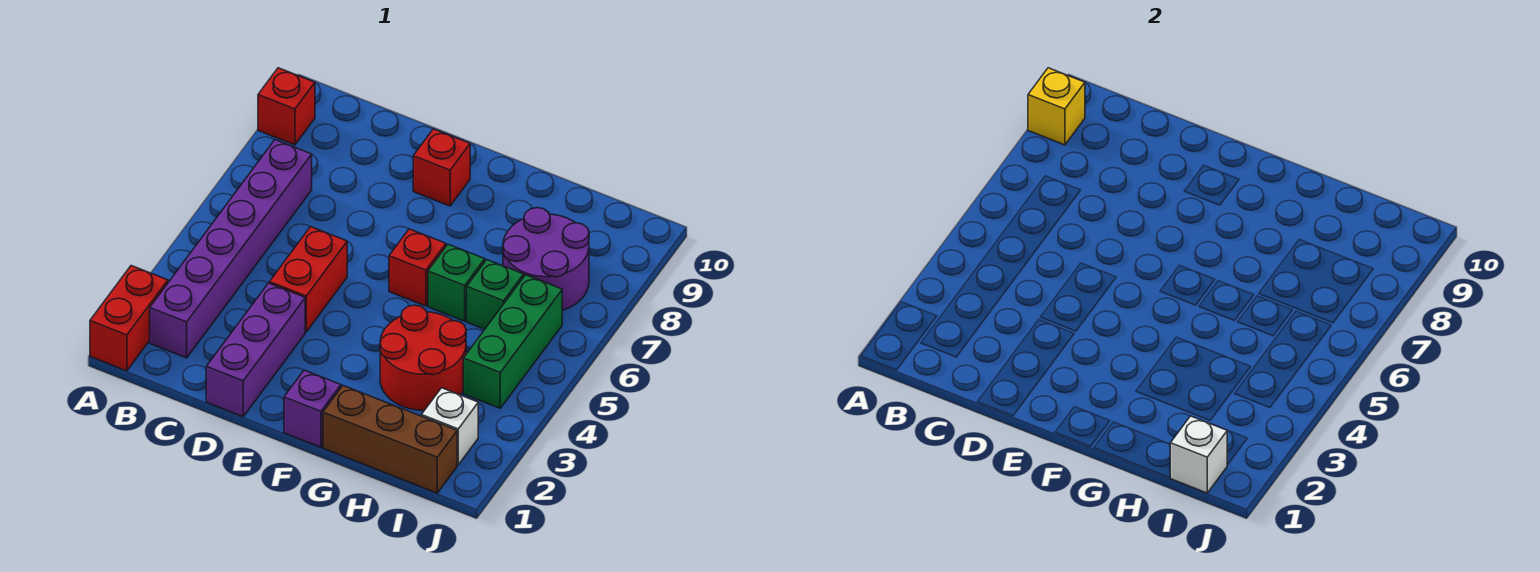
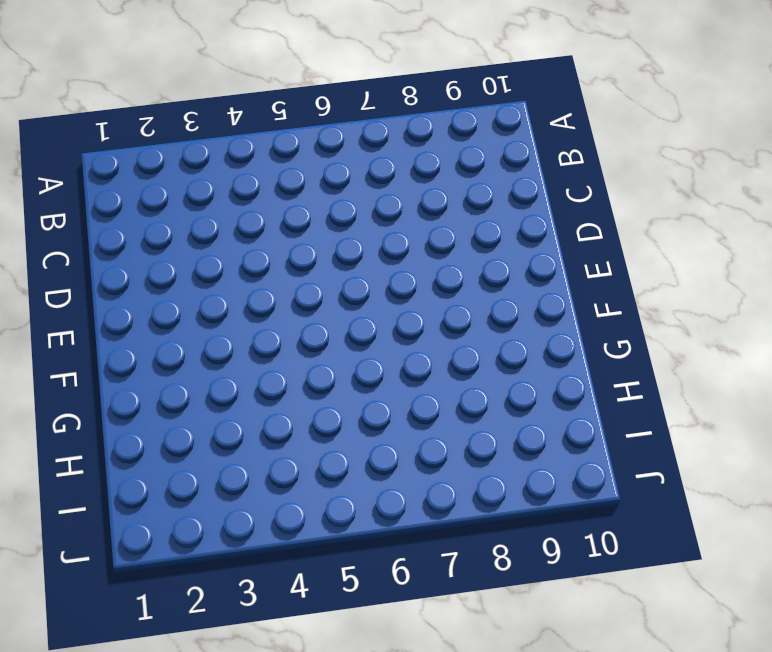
none -> red brick A1:A2 level 1
none -> red brick A9 level 1
none -> purple brick B2:B7 level 1

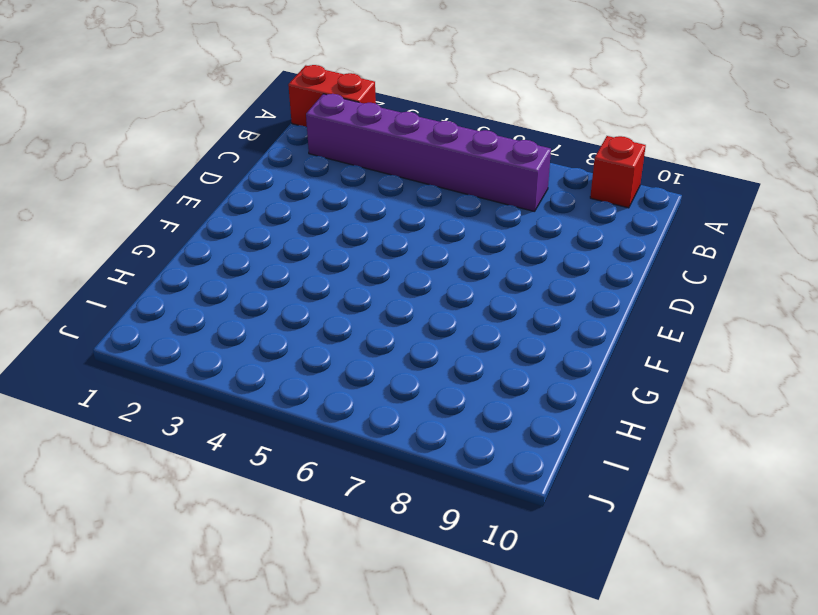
none -> purple brick D1:D3 level 1
none -> red brick D4:D5 level 1
none -> red brick E9 level 1

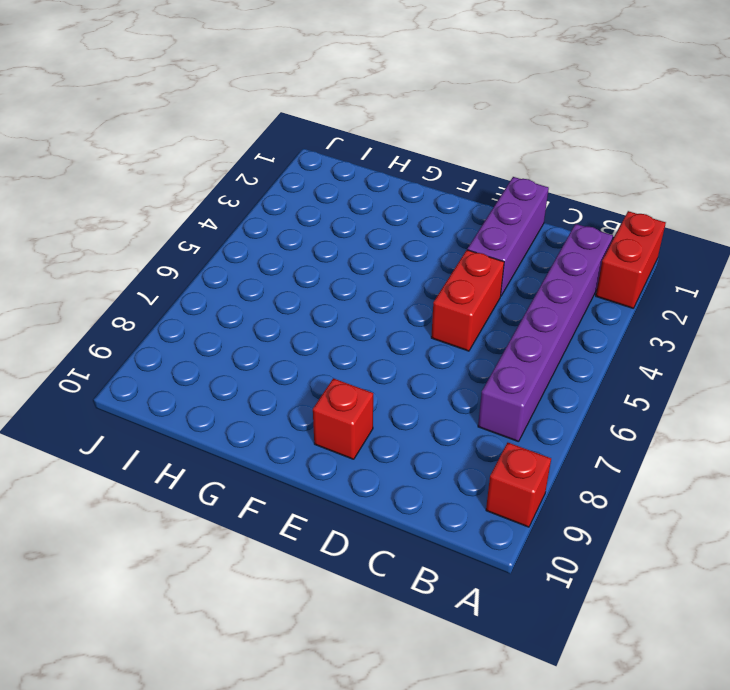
none -> purple brick F1 level 1
none -> red brick F6 level 1
none -> brown brick G1:I1 level 1

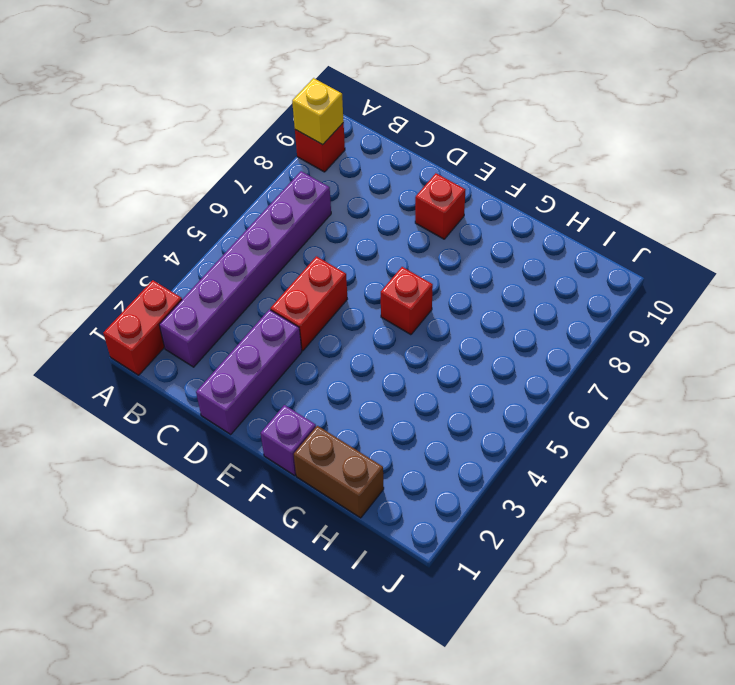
brown brick G1:H1 level 1 -> brown brick G1:I1 level 1
none -> red round brick G3:H4 level 1
none -> green brick G6 level 1
none -> green brick H6 level 1

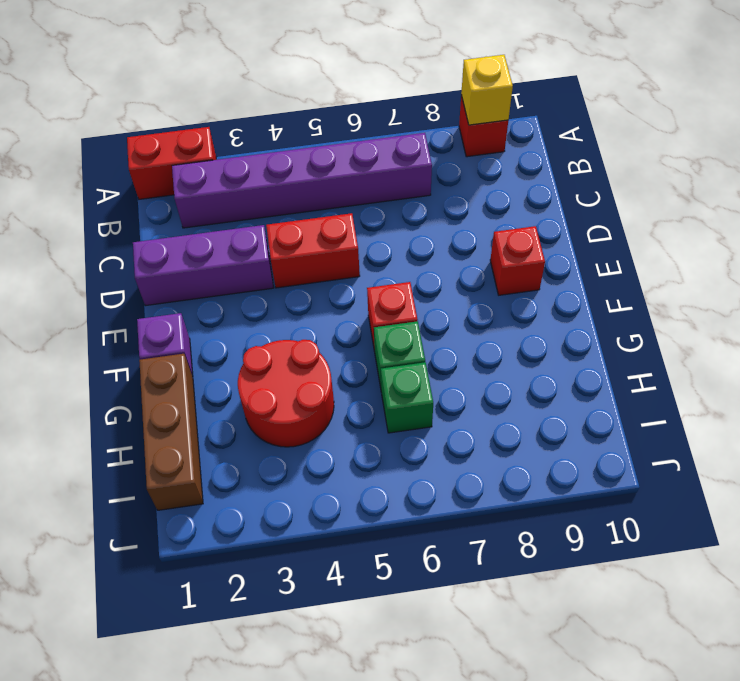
none -> purple round brick H7:I8 level 1
none -> white brick I2 level 1
none -> green brick I4:I6 level 1

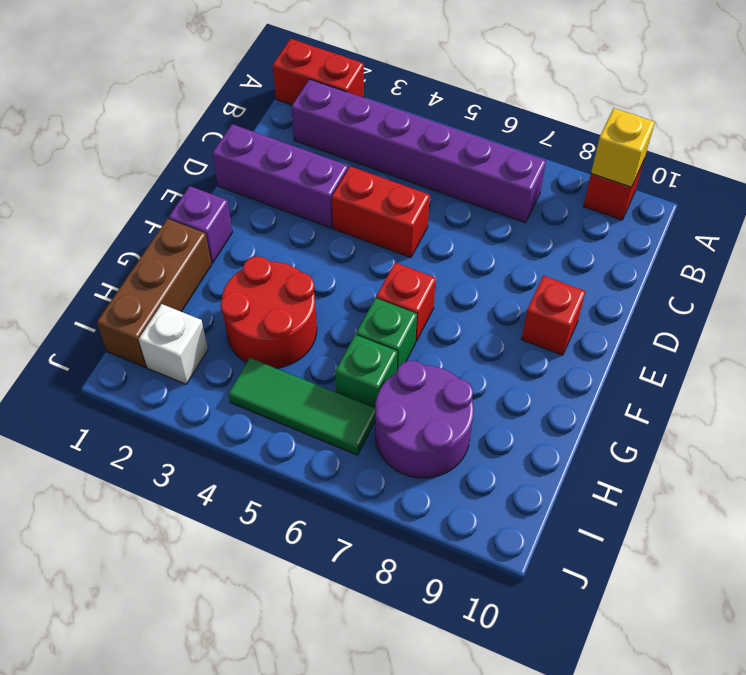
green tile I4:I6 level 1 -> green brick I4:I6 level 1
none -> white brick I1 level 2

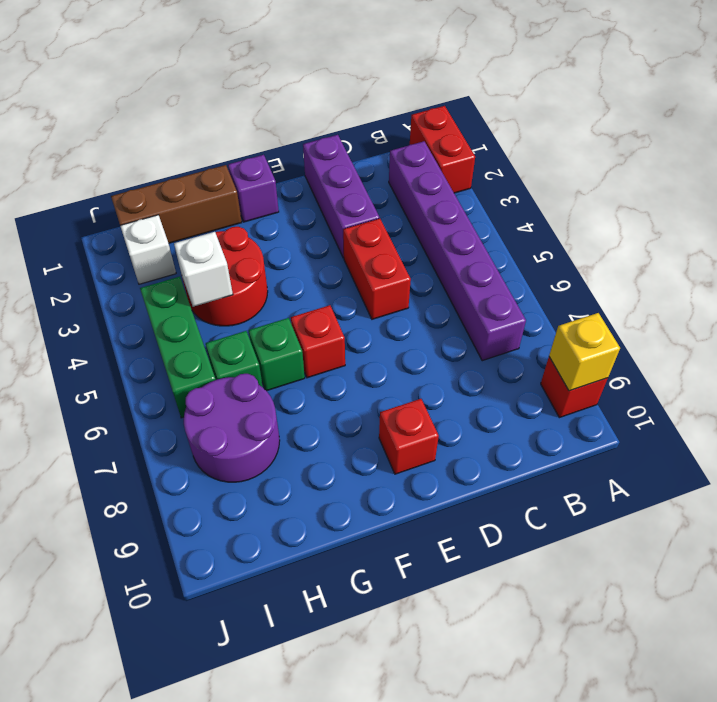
white brick H4 level 2 -> white brick I1 level 2

